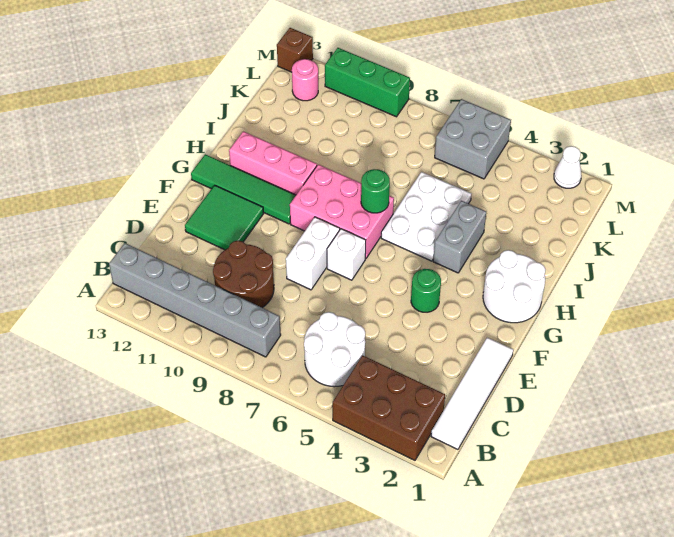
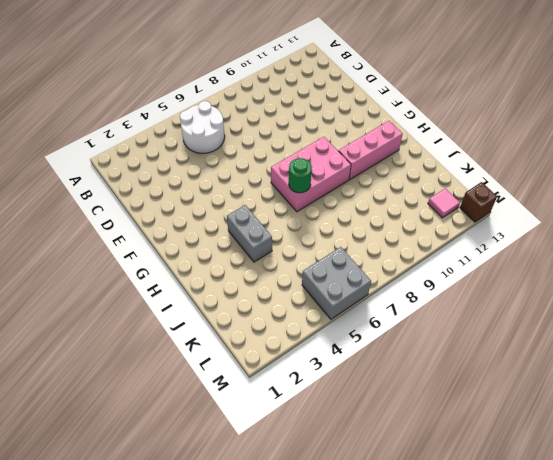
pink tile L12 level 1 -> pink round brick L12 level 1
none -> brown brick A2:B4 level 1
none -> white tile B1:E1 level 1
none -> grey brick B8:B13 level 1

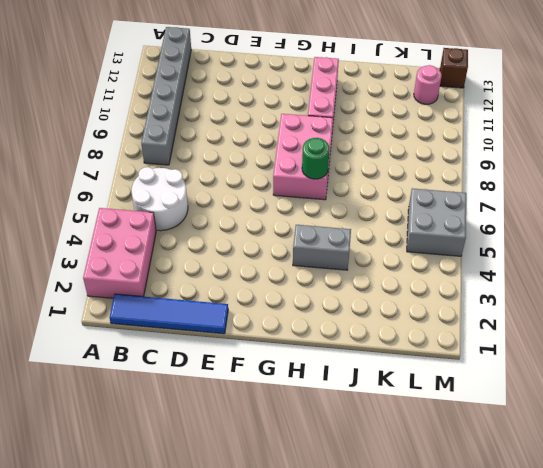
pink brick A2:B4 level 1 -> brown brick A2:B4 level 1
blue tile B1:E1 level 1 -> white tile B1:E1 level 1
none -> brown round brick C9:D10 level 1
none -> white brick E8:F8 level 1
none -> green tile E11:F12 level 1

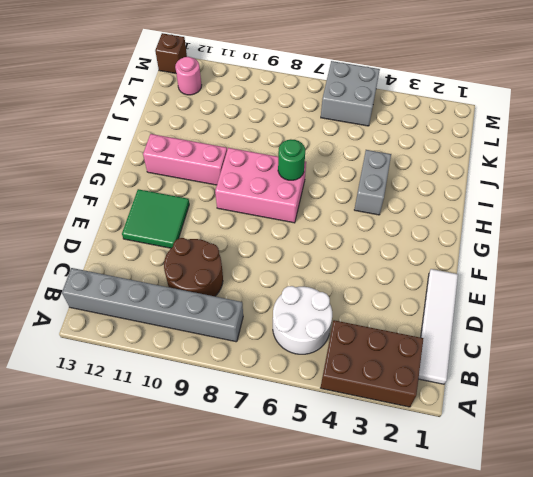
none -> white brick E8:F8 level 1
none -> green round brick F4 level 1
none -> white brick F7 level 1

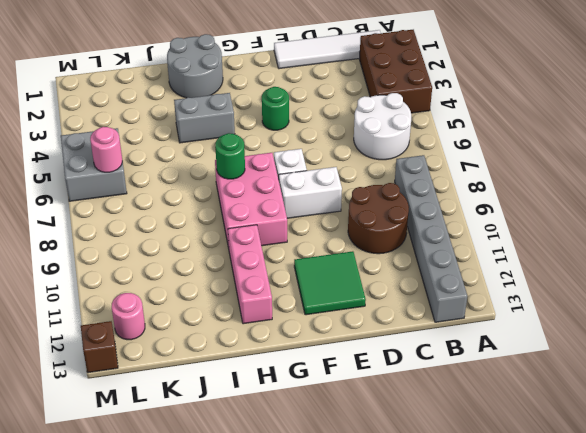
grey round brick H1:I2 level 1 -> white round brick G1:H2 level 1
pink round brick L6 level 2 -> none
none -> green tile G10:G13 level 1
none -> white plate H5:J6 level 1
none -> white cone M2 level 1

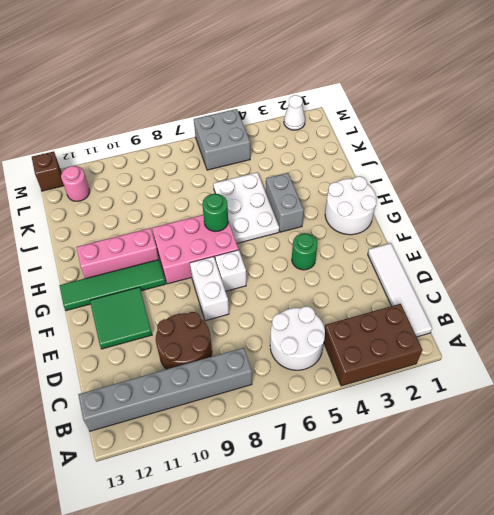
none -> green brick M9:M11 level 1

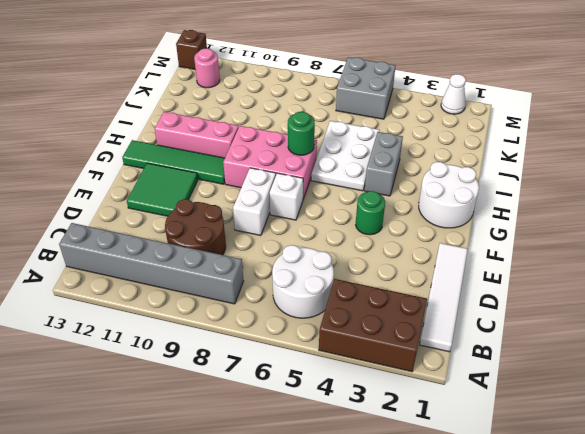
none -> green brick M9:M11 level 1

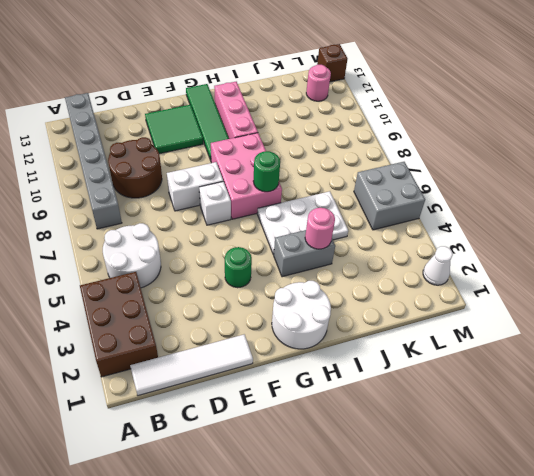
pink round brick I4 level 2 -> none
none -> green brick M9:M11 level 1

